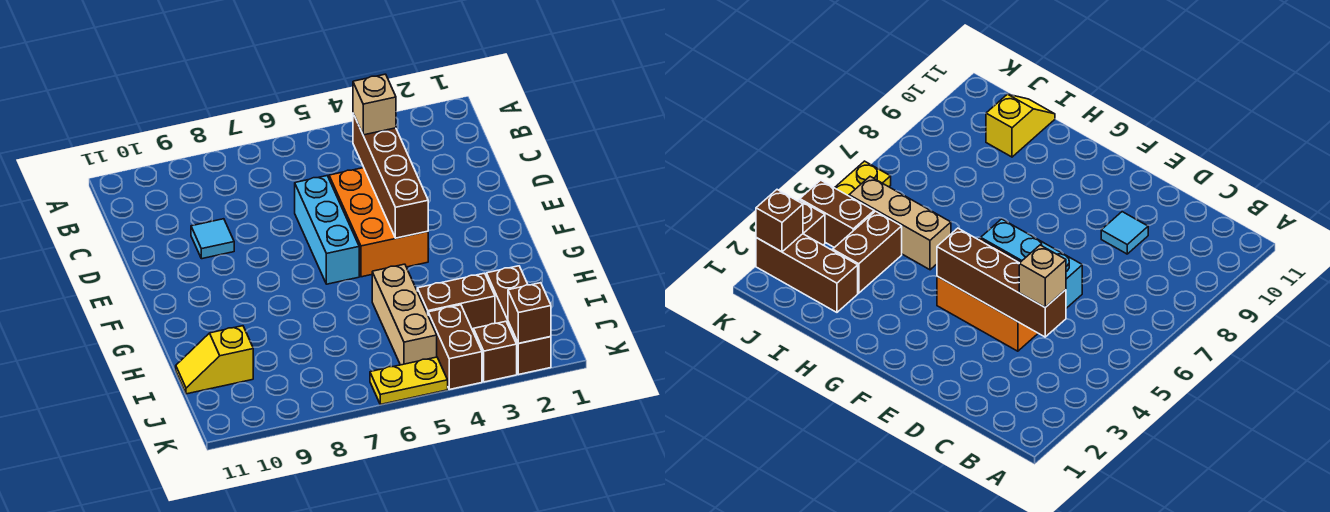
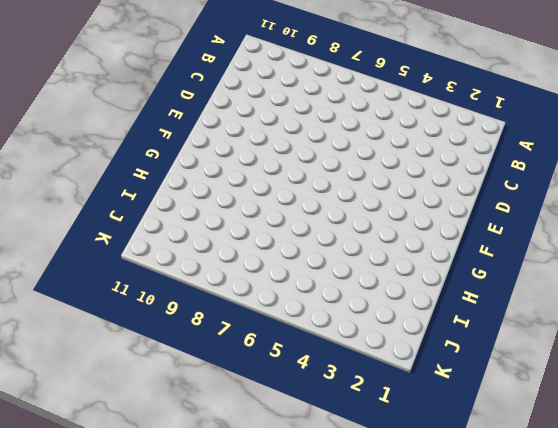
none -> orange brick D4:F5 level 1
none -> cyan brick D6:F6 level 1
none -> cyan tile D9 level 1

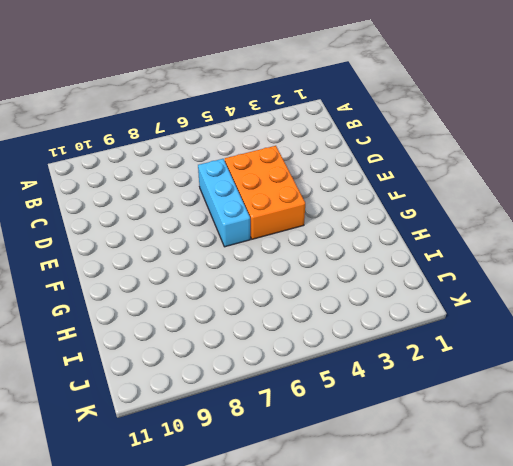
none -> cyan tile D9 level 1
none -> tan brick H5:J5 level 1
none -> brown brick I2:K2 level 1

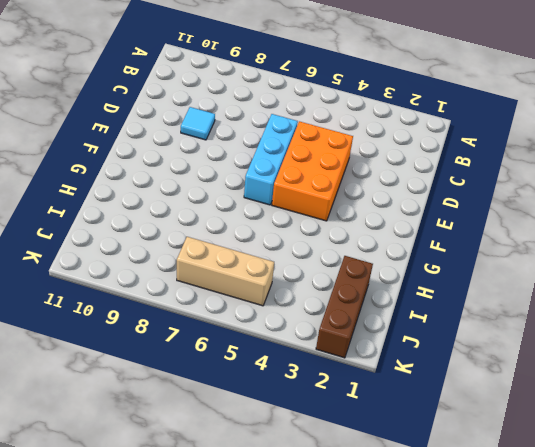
tan brick J5:J7 level 1 -> tan brick H5:J5 level 1
none -> brown brick I3:I4 level 1
none -> yellow slope I10:I11 level 1 top 10
none -> brown brick J4:K4 level 1

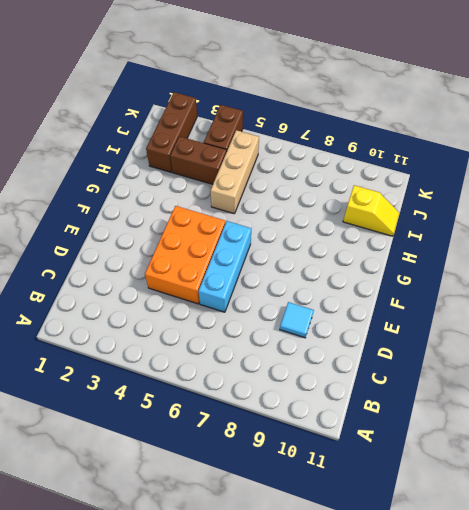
none -> brown brick K3 level 1
none -> yellow plate K5:K6 level 1
none -> brown brick C4:F4 level 2

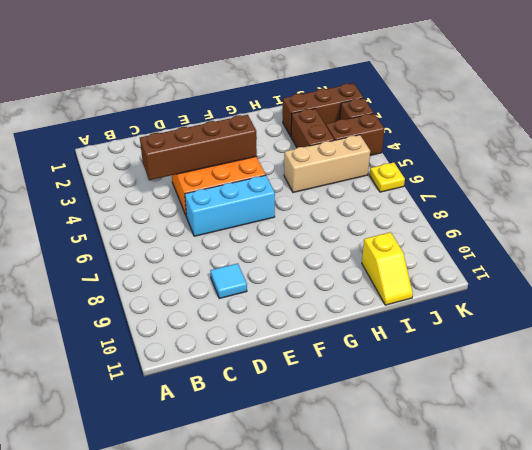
yellow plate K6 level 1 -> yellow plate K5:K6 level 1
none -> brown brick K2 level 2
none -> tan brick C4 level 3

